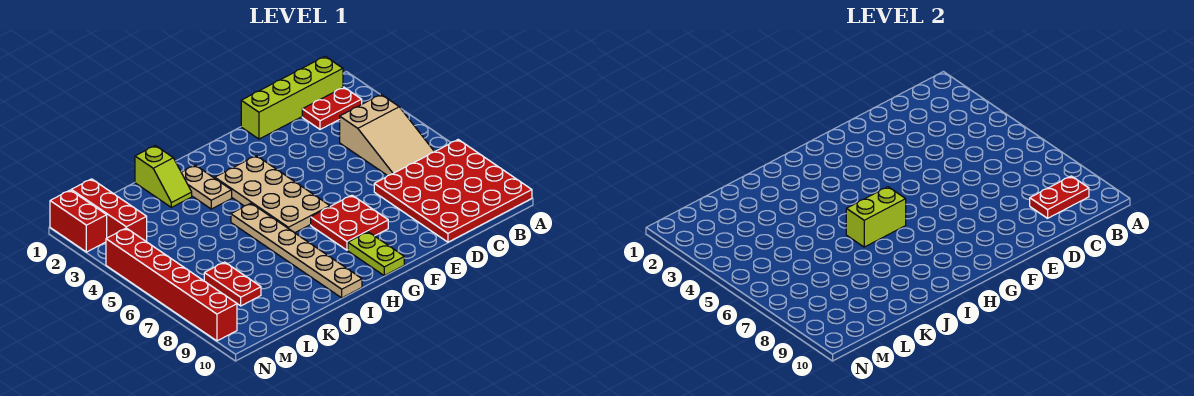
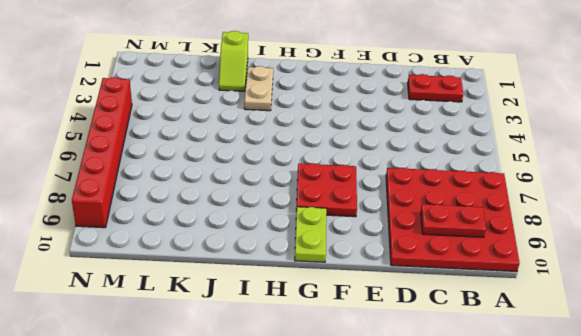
none -> lime brick B1:E1 level 1
none -> tan slope B4:C6 level 1 top 4
none -> tan plate G3:H6 level 1

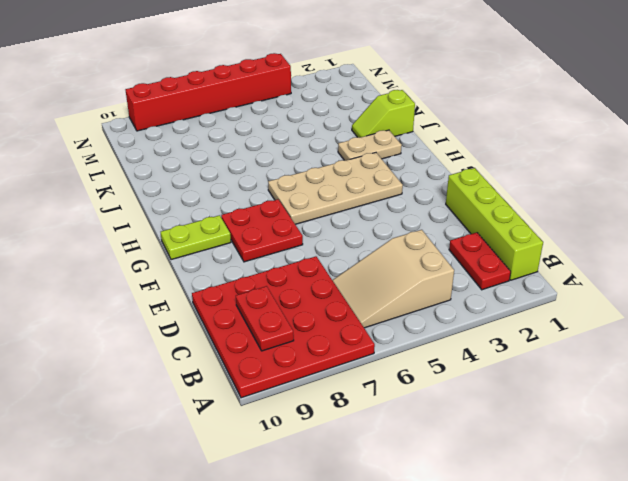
none -> tan plate I5:I10 level 1
none -> red plate L7:L8 level 1
none -> red brick M1:M3 level 1

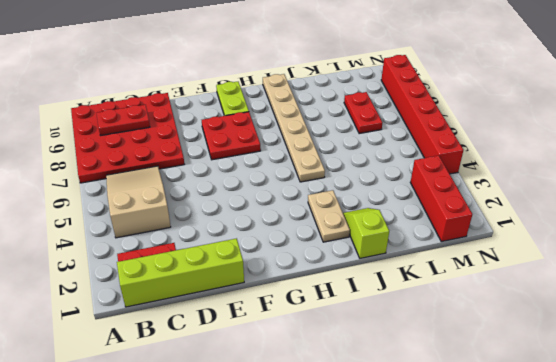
none -> tan plate G3:H6 level 1
none -> red brick N1:N2 level 1
none -> lime brick H6:I6 level 2

